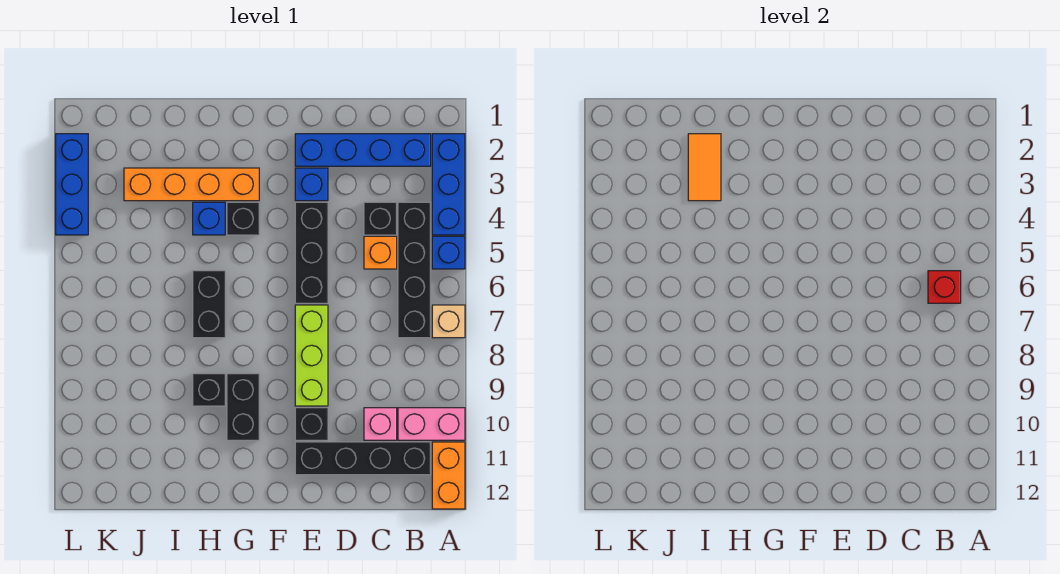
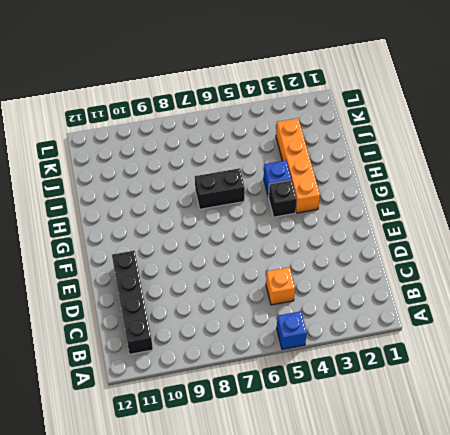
none -> blue brick A2:A4 level 1
none -> tan brick A7 level 1
none -> pink brick A10:B10 level 1

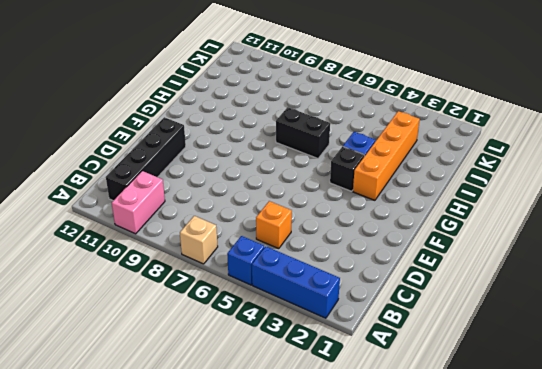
none -> orange brick A11:A12 level 1
none -> blue brick B2:E2 level 1
none -> black brick B4:B7 level 1

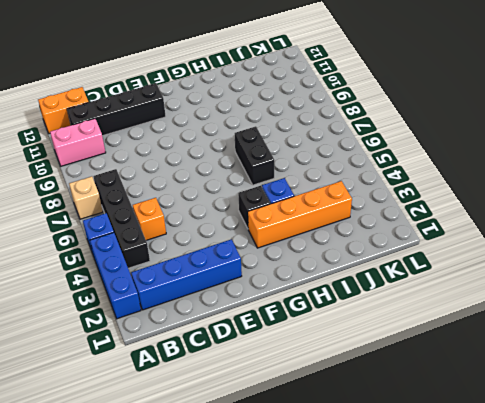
orange brick A12:B12 level 1 -> orange brick A11:A12 level 1
none -> black brick C4 level 1
none -> pink brick C10 level 1
none -> blue brick E3 level 1

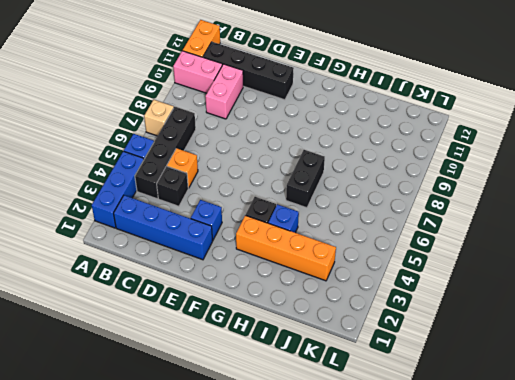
pink brick C9:C10 level 1 -> pink brick C10 level 1
none -> black brick E4:E6 level 1
none -> lime brick E7:E9 level 1
none -> black brick E10 level 1

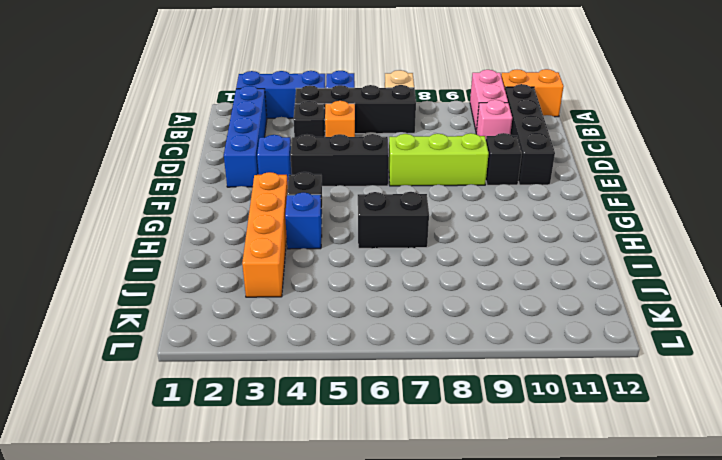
none -> black brick G9:G10 level 1
none -> black brick H9 level 1
none -> blue brick L2:L4 level 1

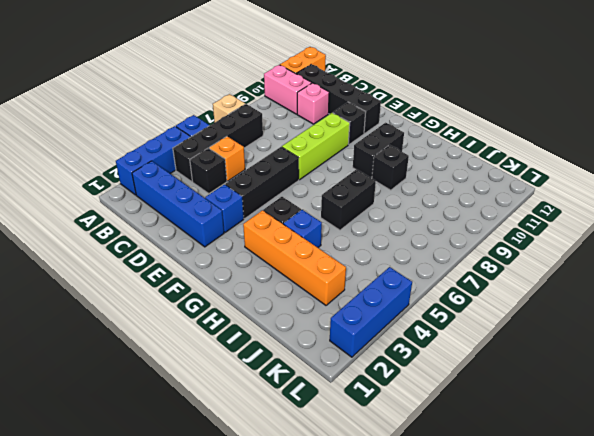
none -> red brick B6 level 2
none -> orange tile I2:I3 level 2

